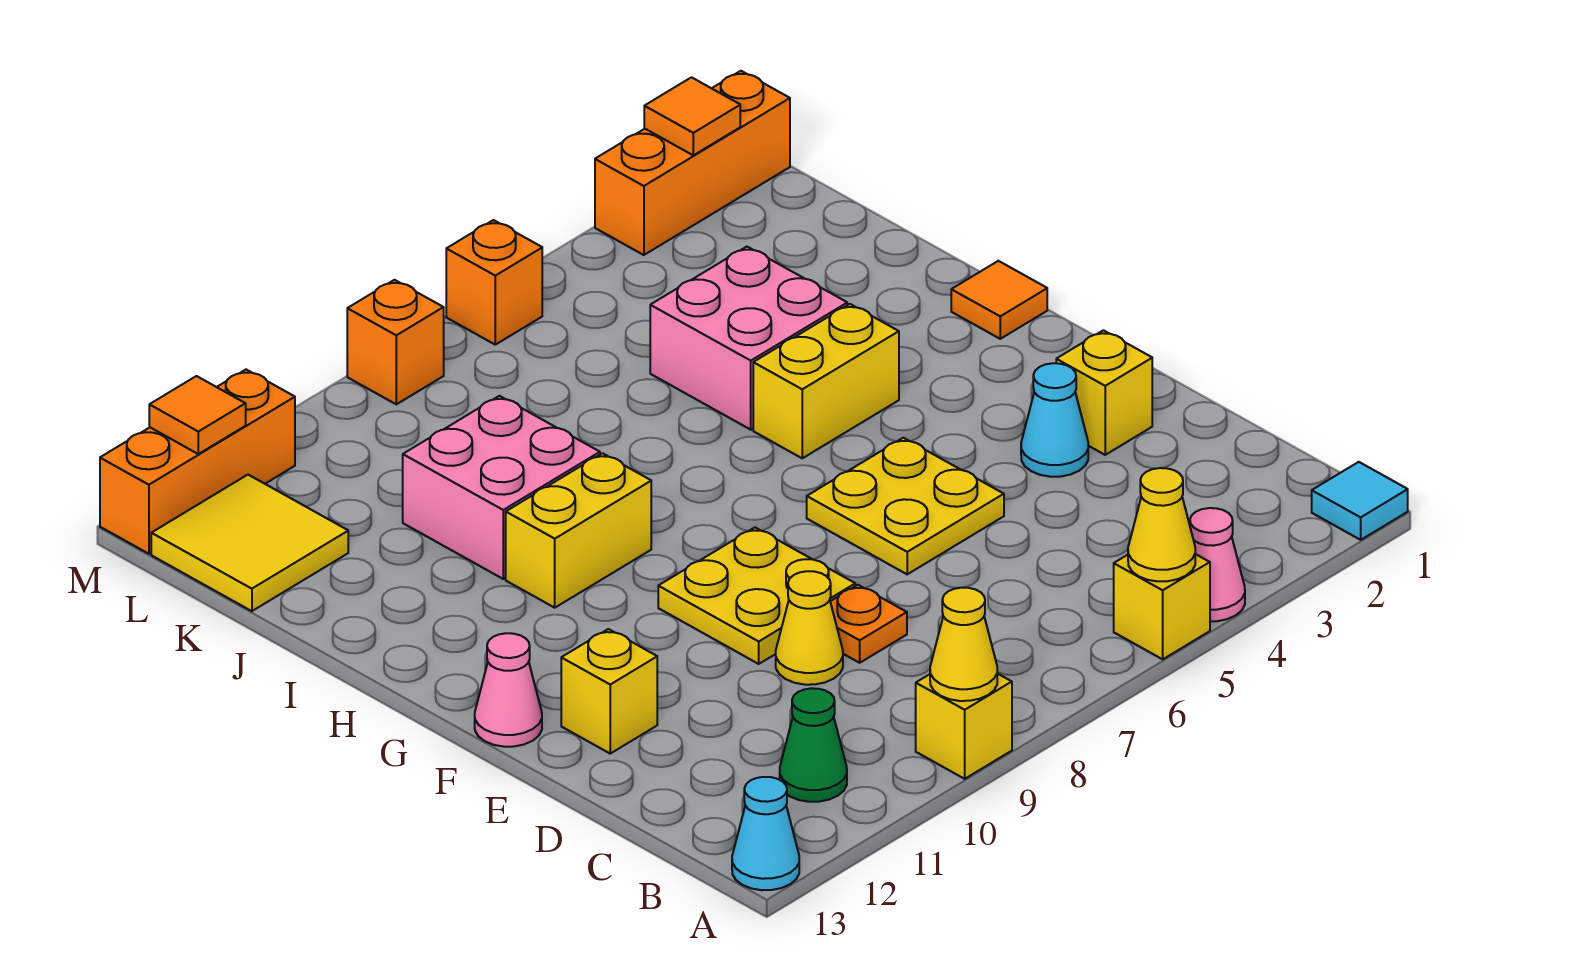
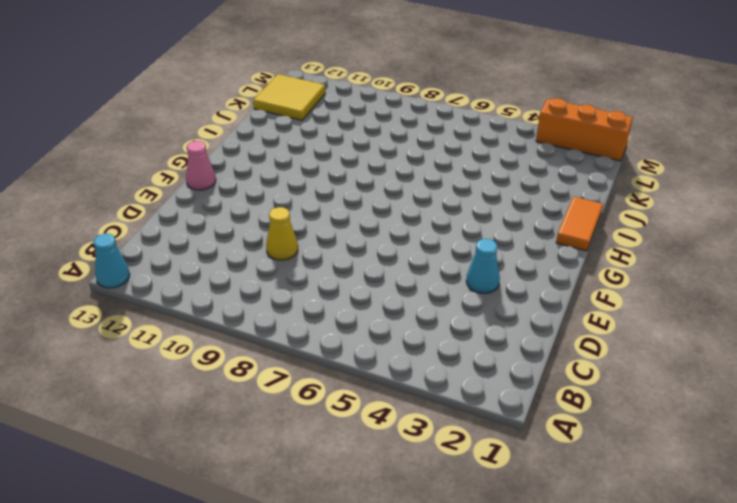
orange tile H1:I1 level 1 -> orange tile H1 level 1
none -> cyan tile A1 level 1
none -> pink cone A4 level 1
none -> yellow brick A5 level 1

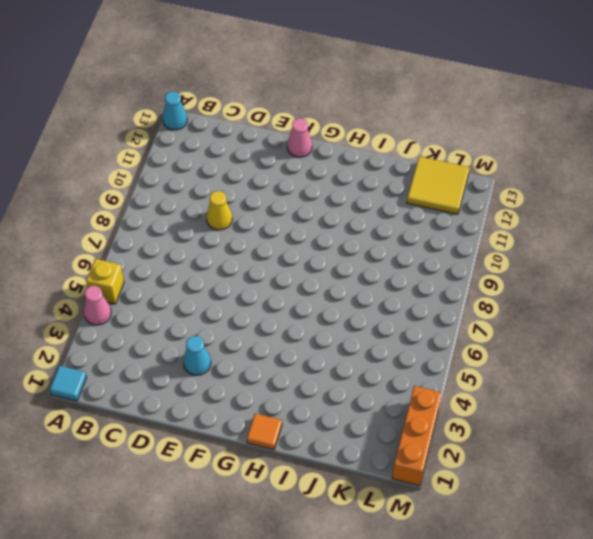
none -> yellow brick A9 level 1
none -> green cone B11 level 1
none -> orange plate D8 level 1

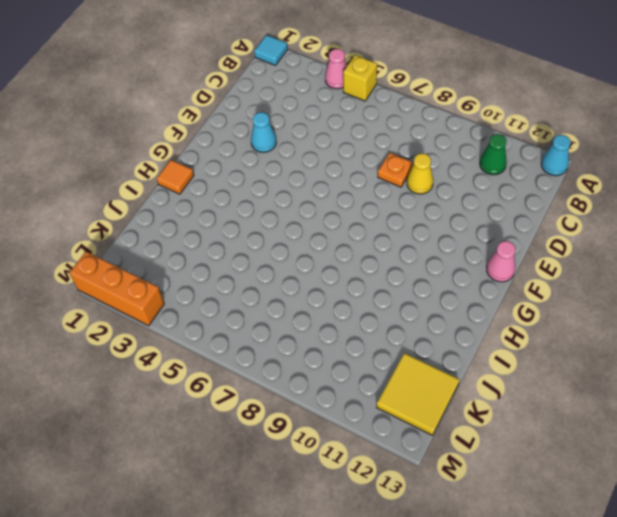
none -> yellow brick A9 level 1
none -> yellow brick E2 level 1
none -> yellow plate E5:F6 level 1

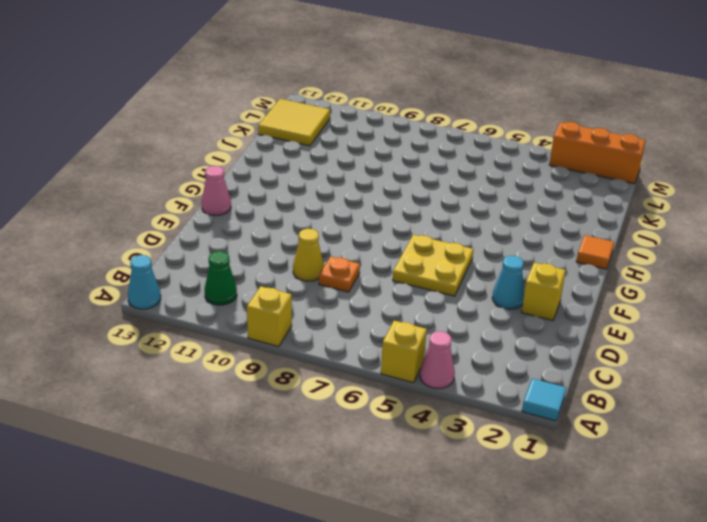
none -> yellow plate E8:F9 level 1
none -> yellow brick E12 level 1
none -> yellow brick H4:H5 level 1

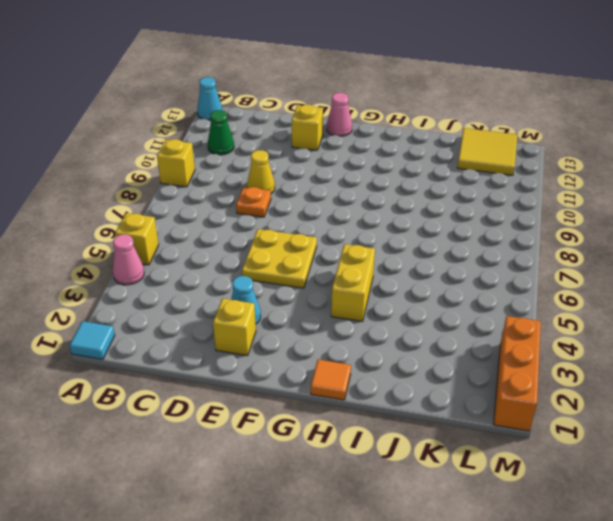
none -> yellow plate E8:F9 level 1
none -> yellow brick H9:H10 level 1
none -> pink brick I4:J5 level 1

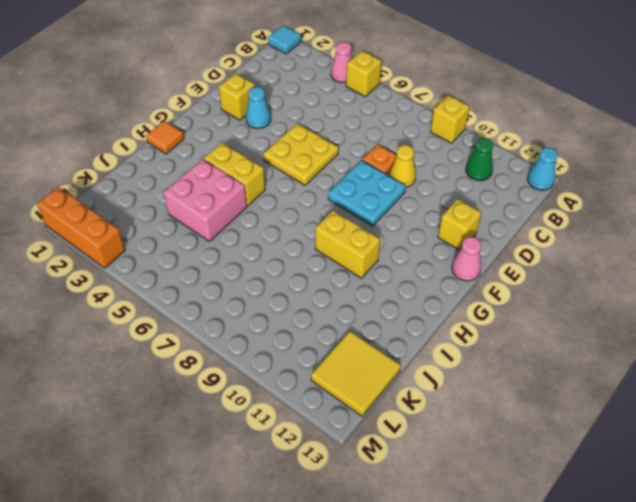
cyan plate E8:F9 level 1 -> yellow plate E8:F9 level 1
none -> pink brick I9:J10 level 1
none -> orange brick M6 level 1
none -> orange brick M8 level 1

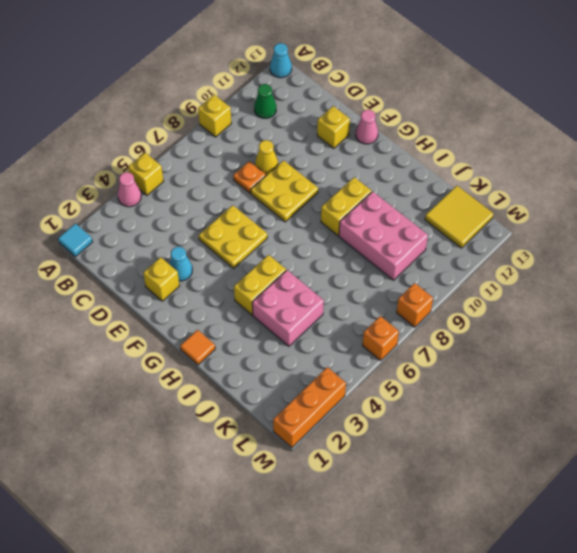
pink brick I9:K10 level 1 -> pink brick I9:J10 level 1
none -> orange brick M11:M13 level 1
none -> yellow cone A5 level 2
none -> yellow cone A9 level 2

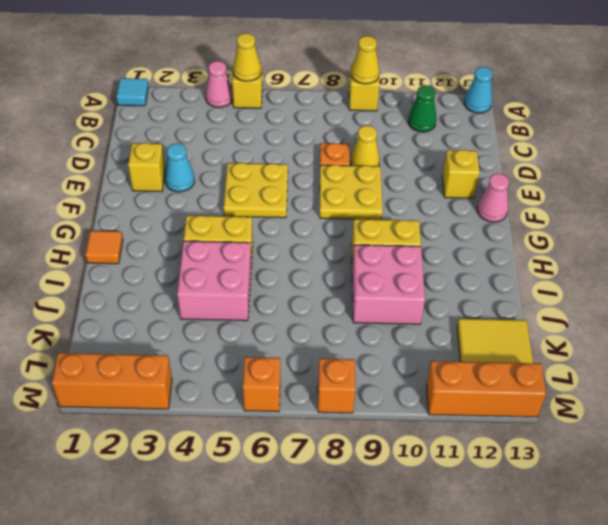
none -> orange tile M2 level 2
none -> orange tile M12 level 2

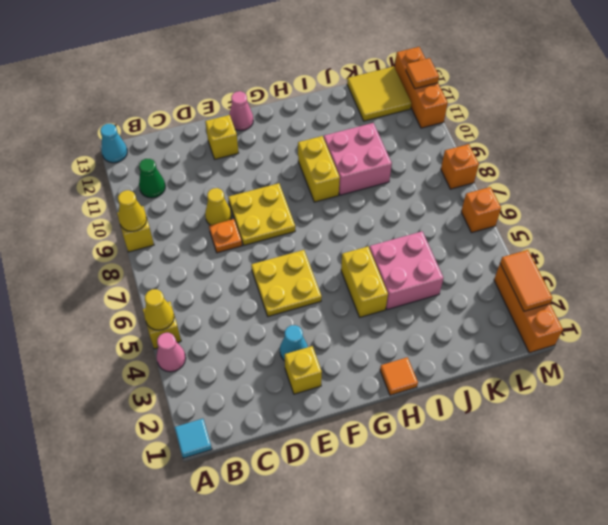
orange tile M2:M3 level 2 -> orange tile M2 level 2

